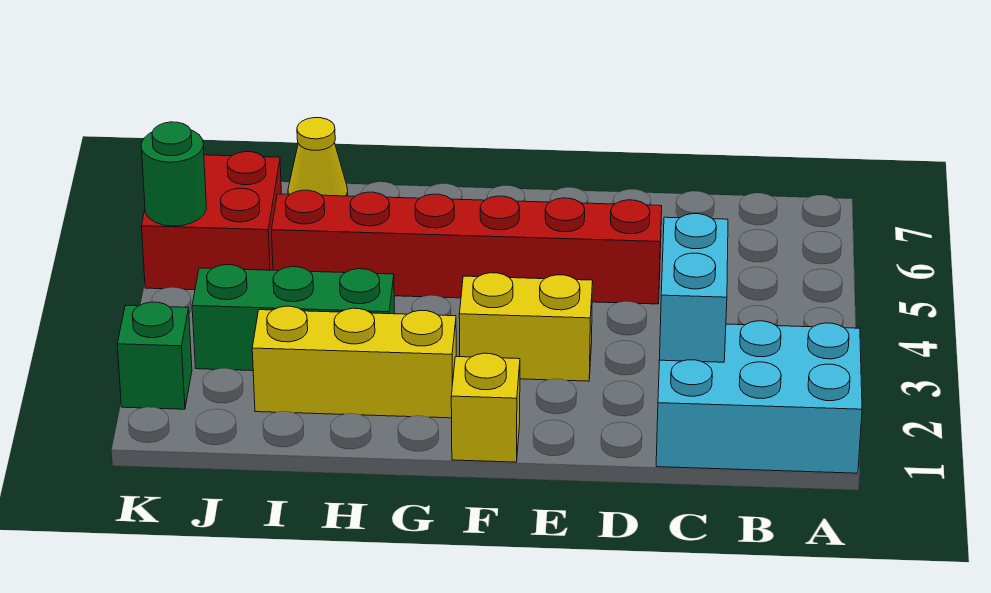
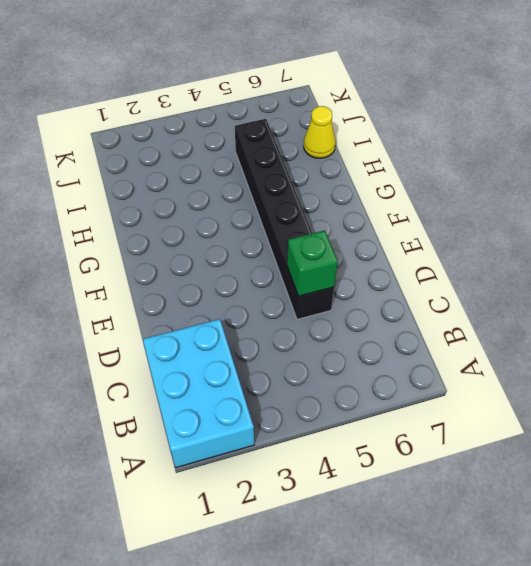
black brick D5:I5 level 1 -> red brick D5:I5 level 1
green brick D5 level 2 -> green brick K2 level 1
none -> yellow brick E3:F3 level 1
none -> yellow brick F1 level 1

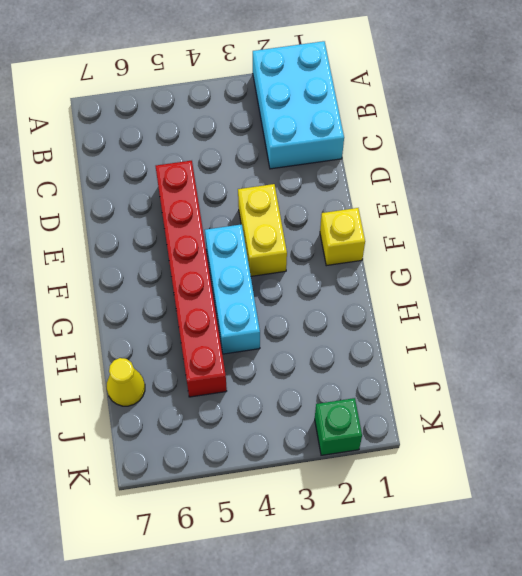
cyan brick F4:H4 level 1 -> none
none -> yellow brick G2:I2 level 1
none -> green brick H3:J3 level 1

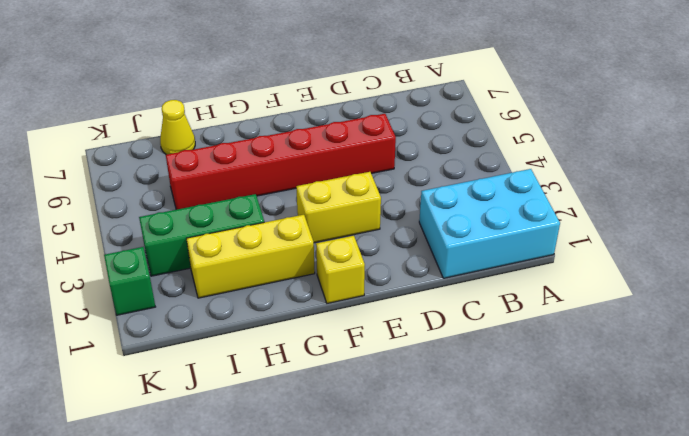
none -> red brick J5:K6 level 1
none -> cyan brick C2:C3 level 2

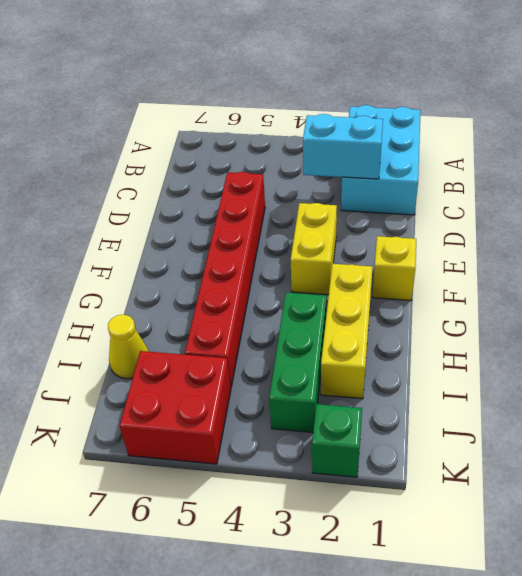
none -> green round brick K5 level 2

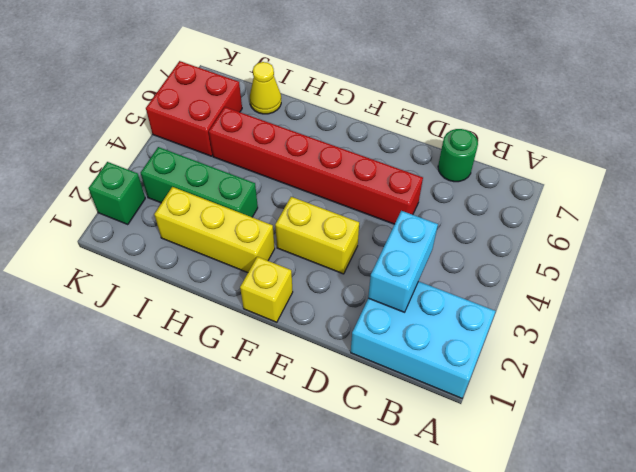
green round brick C7 level 1 -> green round brick K5 level 2

